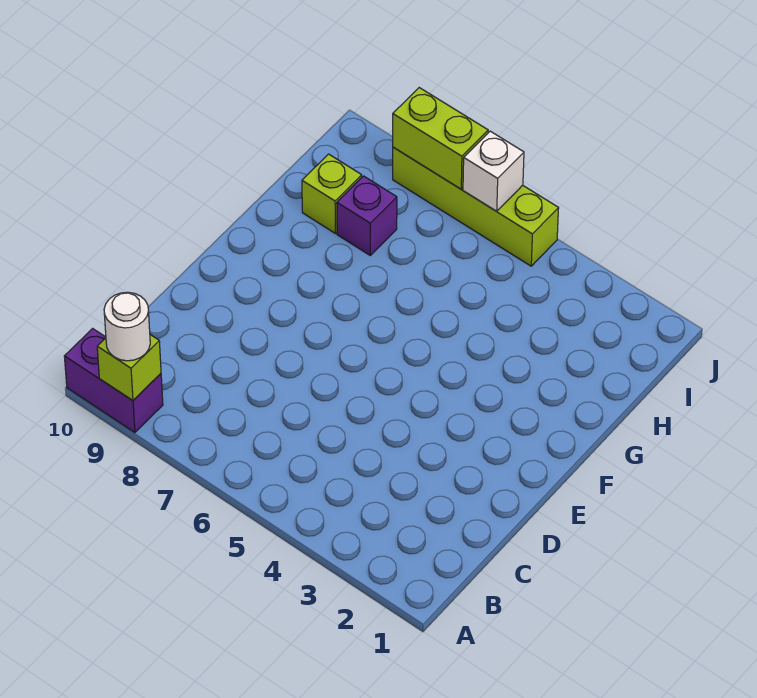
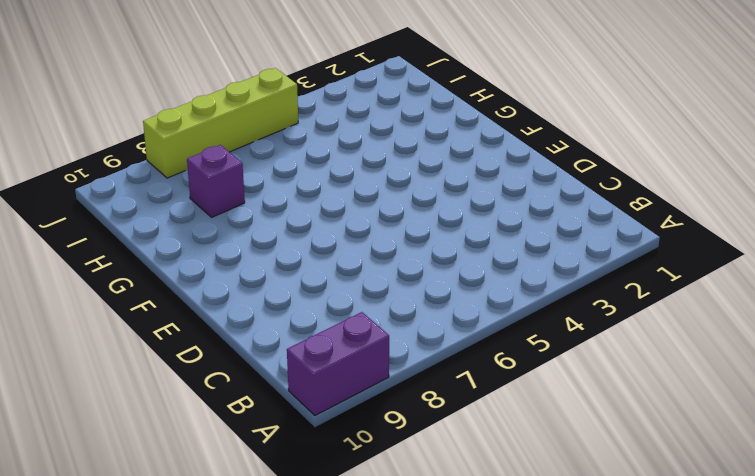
none -> lime brick H9 level 1
none -> lime brick A9 level 2

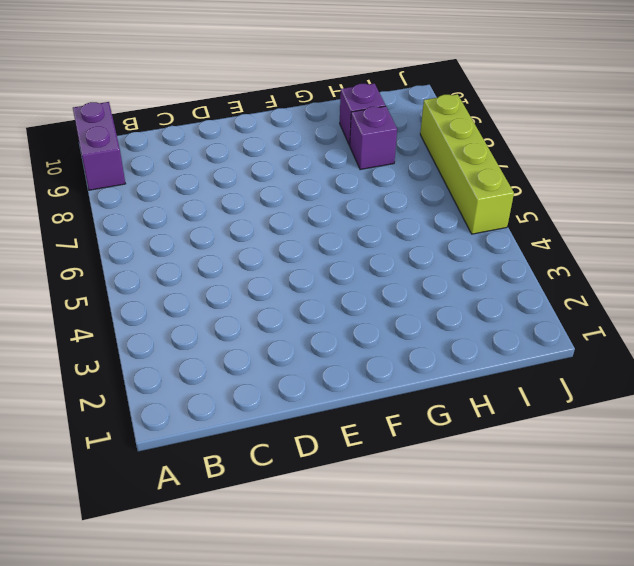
purple brick H9 level 1 -> lime brick H9 level 1
none -> lime brick A9 level 2
none -> white brick J6 level 2

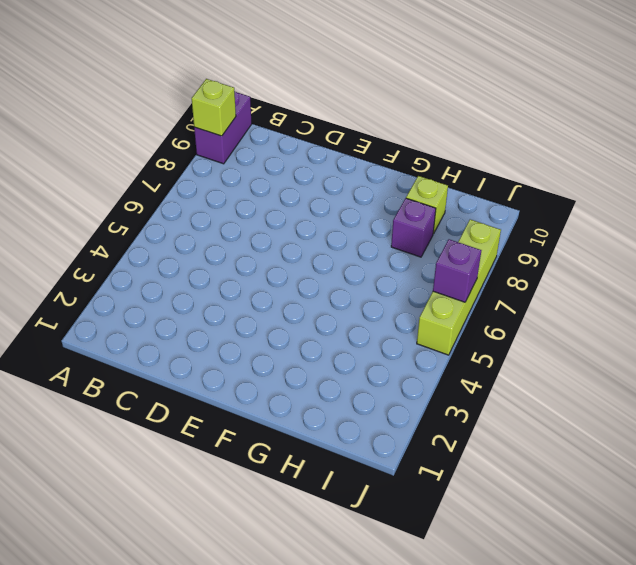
purple brick J6 level 2 -> white brick J6 level 2
none -> lime brick J7:J8 level 2
none -> white round brick A9 level 3

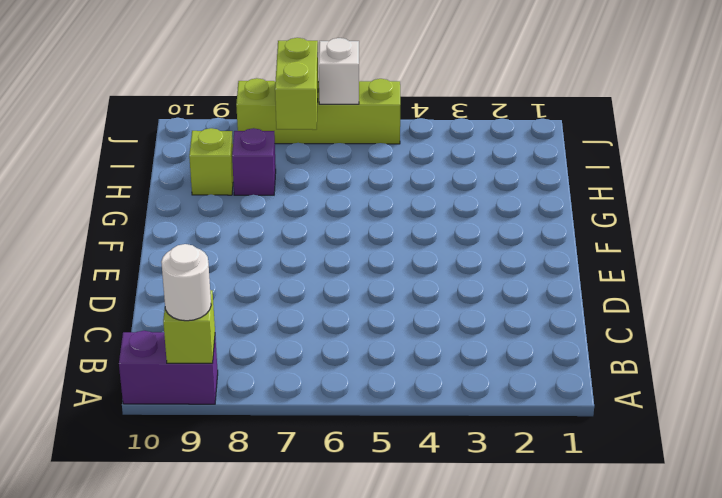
lime brick I7:J7 level 2 -> lime brick J7:J8 level 2

